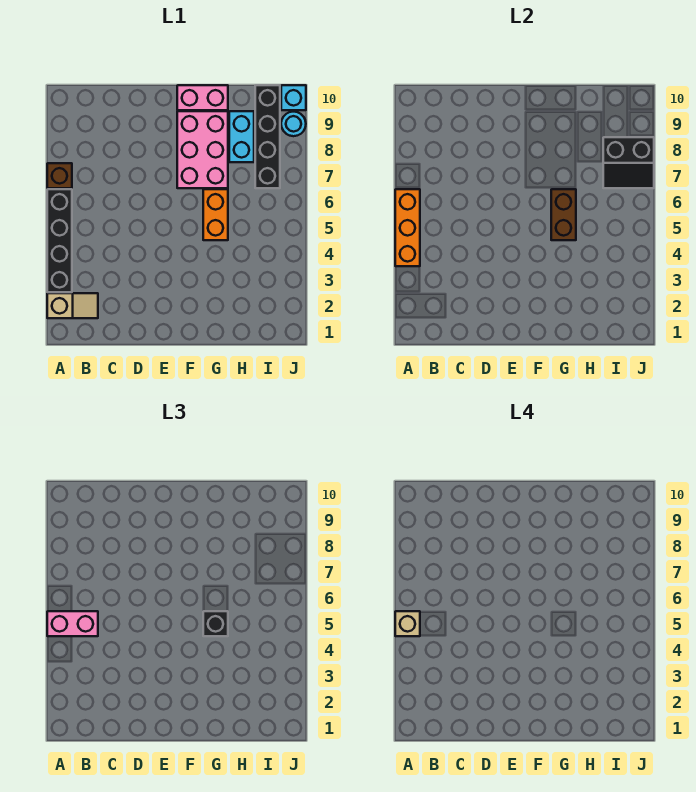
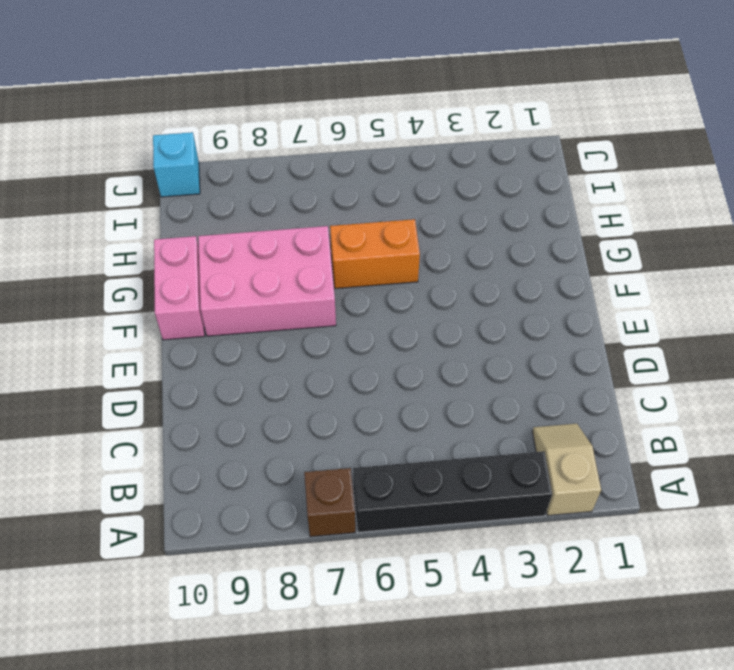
none -> cyan brick H8:H9 level 1
none -> black brick I7:I10 level 1
none -> cyan round brick J9 level 1

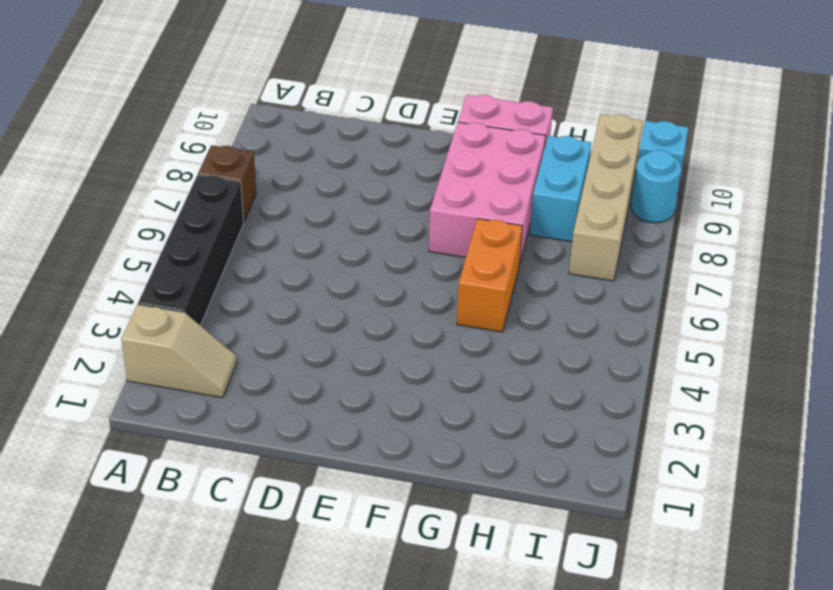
tan brick I7:I10 level 1 -> black brick I7:I10 level 1
none -> orange brick A4:A6 level 2
none -> brown brick G5:G6 level 2
none -> black slope I7:J8 level 2 top 8

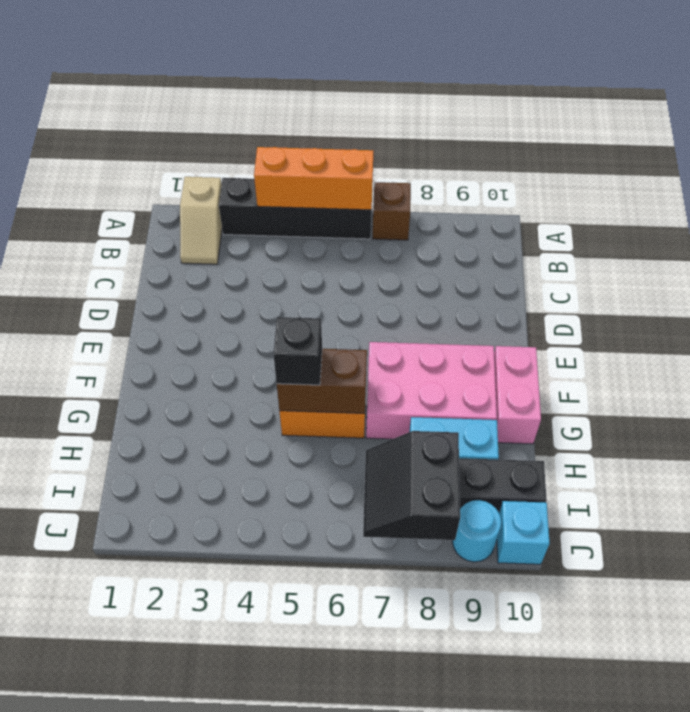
none -> pink brick A5:B5 level 3
none -> tan brick A5 level 4

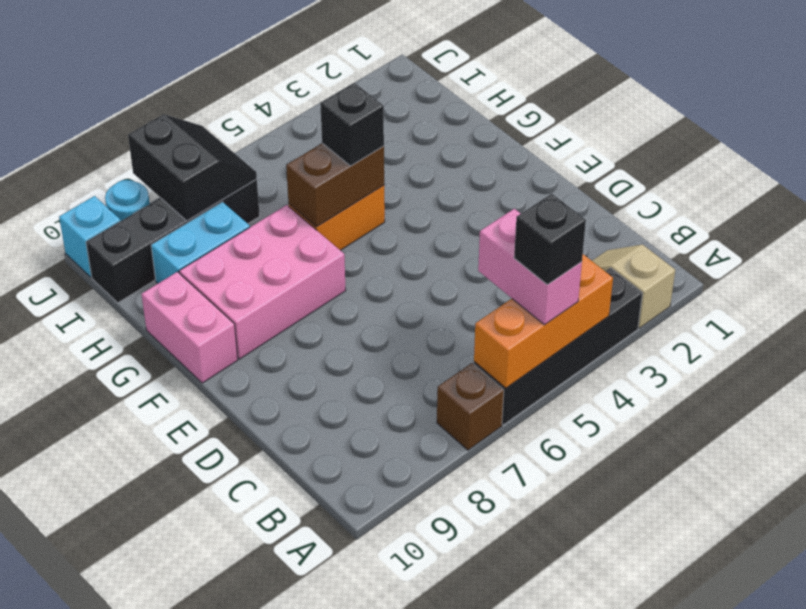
black brick A5 level 4 -> tan brick A5 level 4

